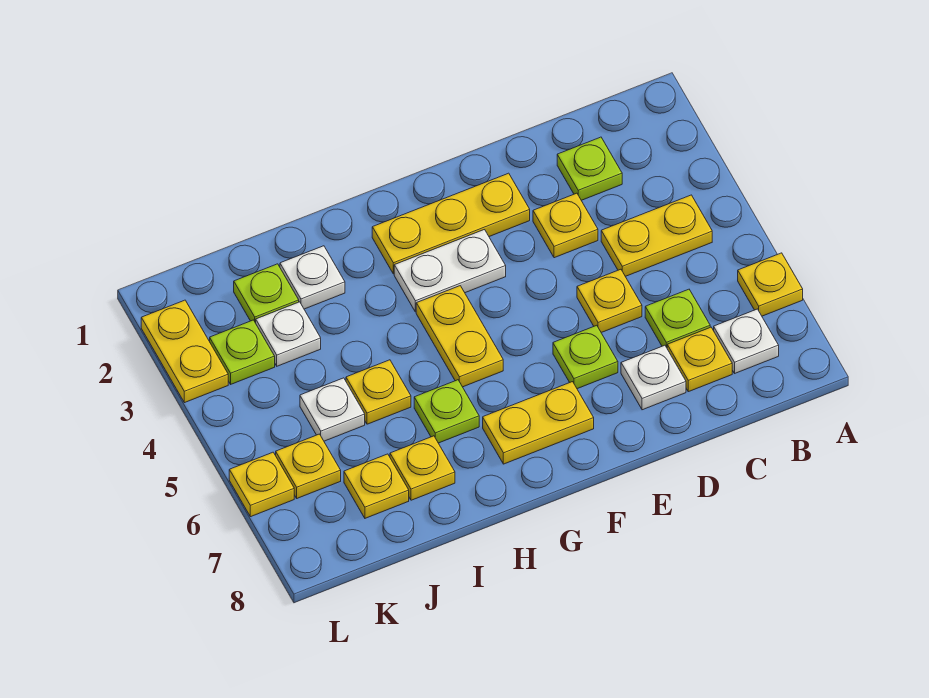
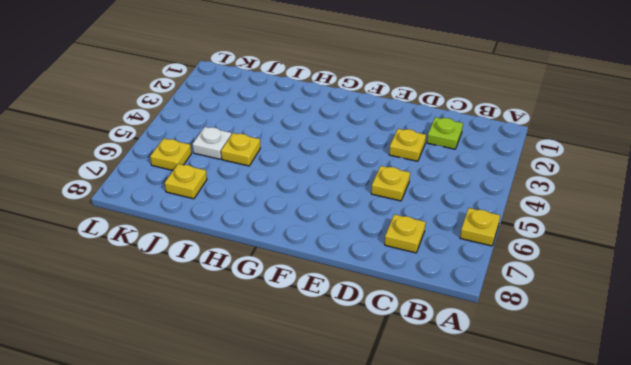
none -> yellow plate B4:C4 level 1
none -> white plate B7 level 1
none -> lime plate C6 level 1

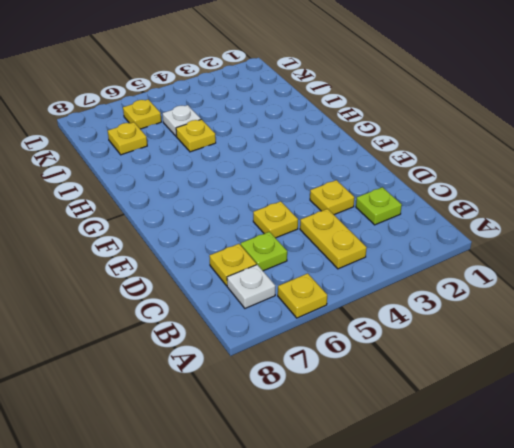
none -> white plate D7 level 1
none -> yellow plate E2:G2 level 1
none -> lime plate E6 level 1

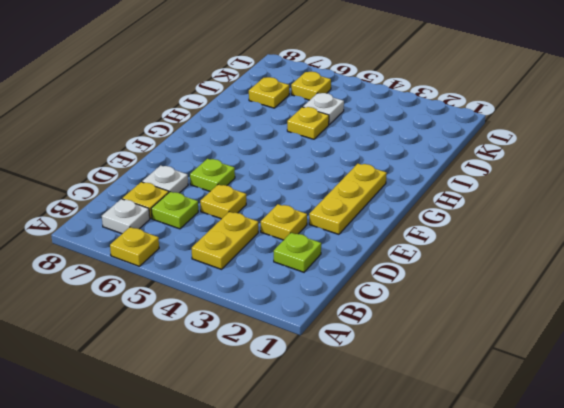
none -> white plate F3:G3 level 1
none -> yellow plate F7:G7 level 1
none -> yellow plate G4:G5 level 1

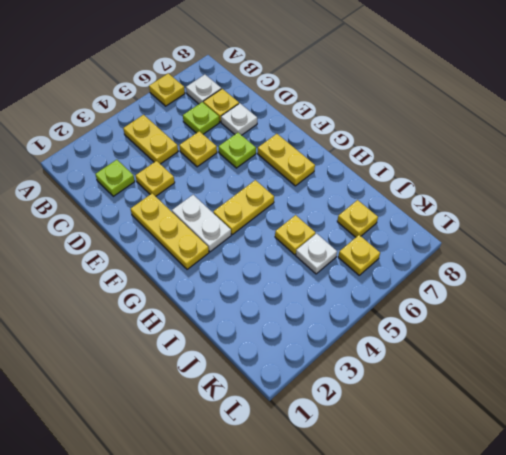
none -> lime plate H6 level 1
none -> white plate I2 level 1
none -> yellow plate I7 level 1

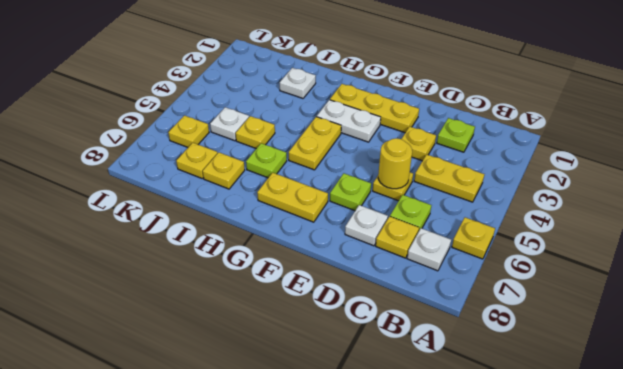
yellow round brick D5 level 2 -> none
none -> lime plate J2 level 1
none -> white plate J3 level 1
none -> lime plate K3 level 1

